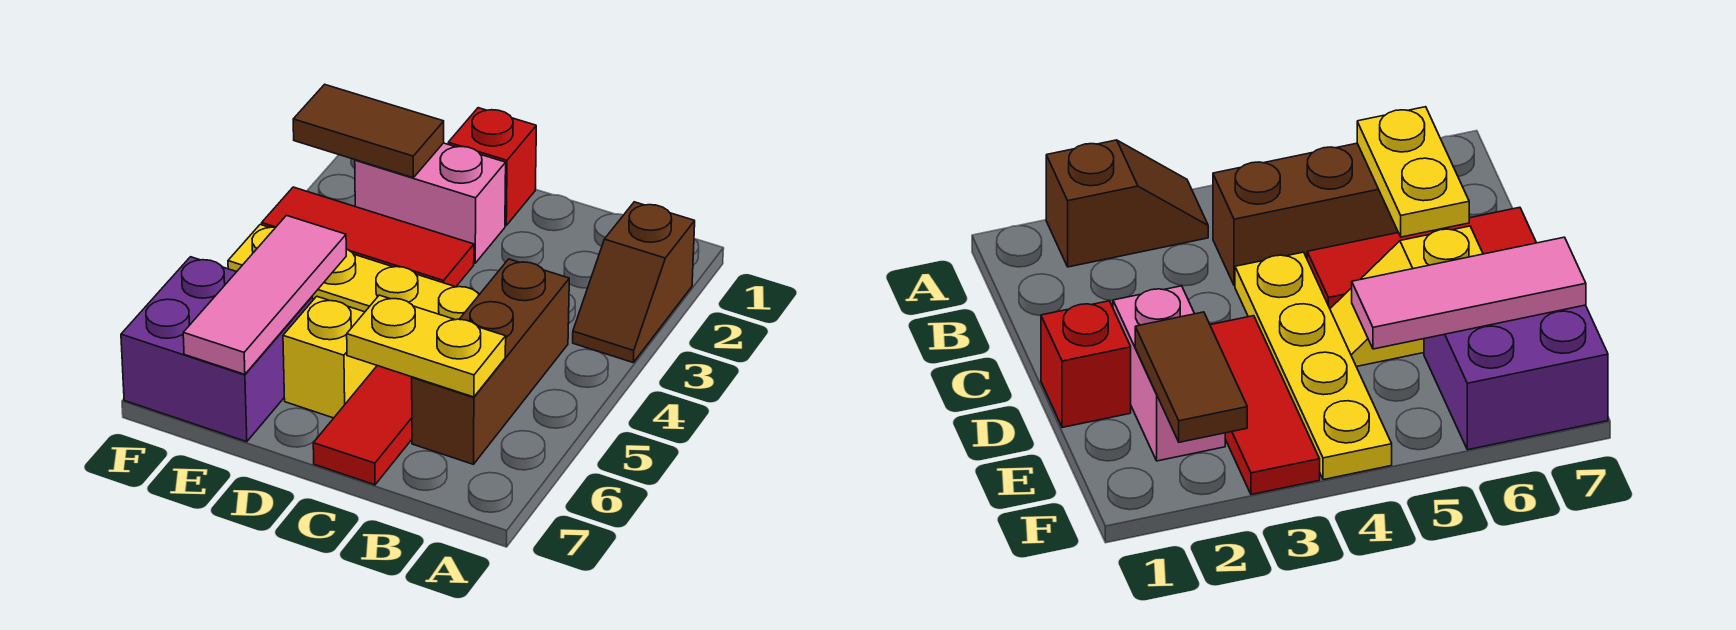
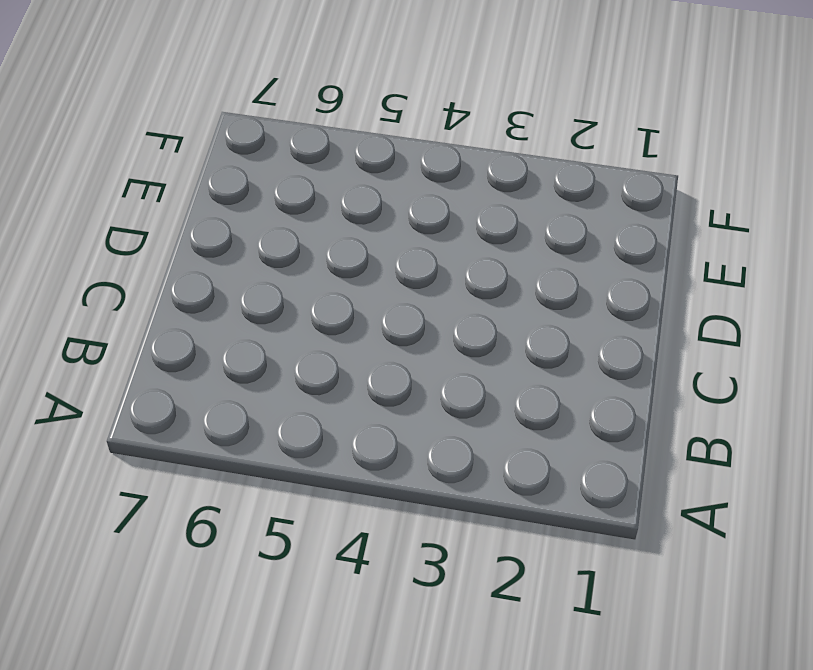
none -> brown slope A2:A3 level 1 top 2
none -> brown brick B4:B6 level 1
none -> yellow plate C4:F4 level 1

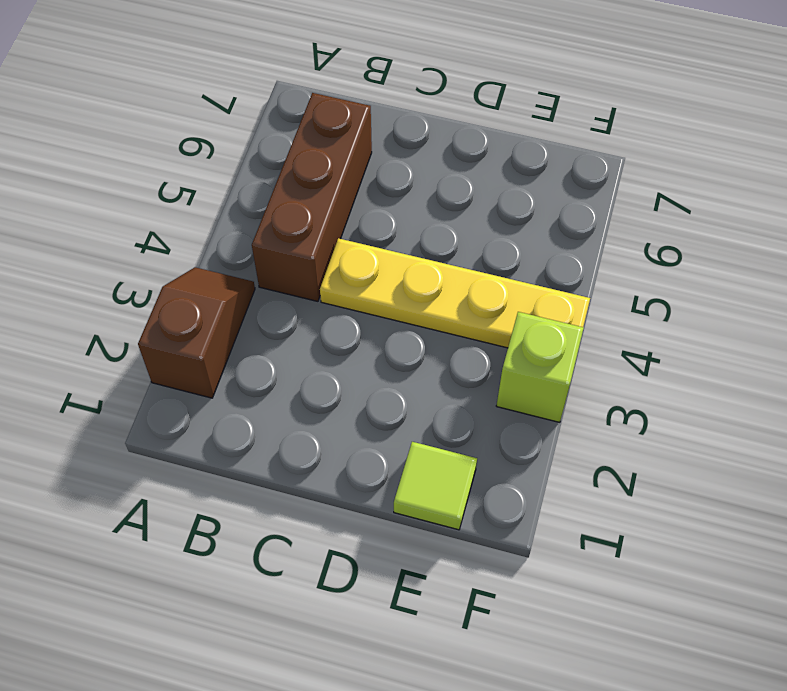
lime tile E1 level 1 -> none
lime brick F3 level 1 -> red tile D3:F3 level 1
none -> red tile C5:C7 level 1
none -> red brick D1 level 1
none -> pink brick D2:E2 level 1

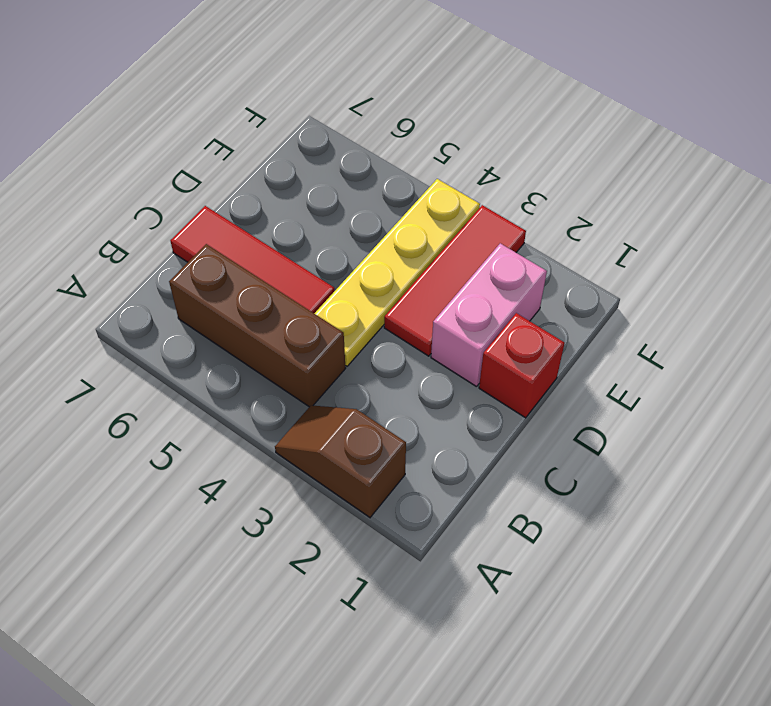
none -> yellow slope D5:D6 level 1 top 6
none -> purple brick E6:F7 level 1
none -> yellow plate B6:C6 level 2

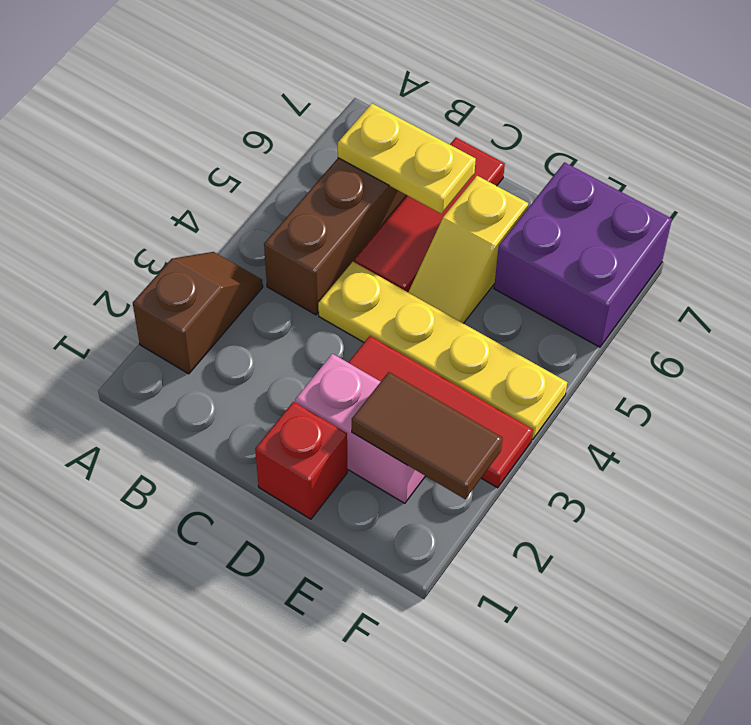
none -> pink tile E5:E7 level 2

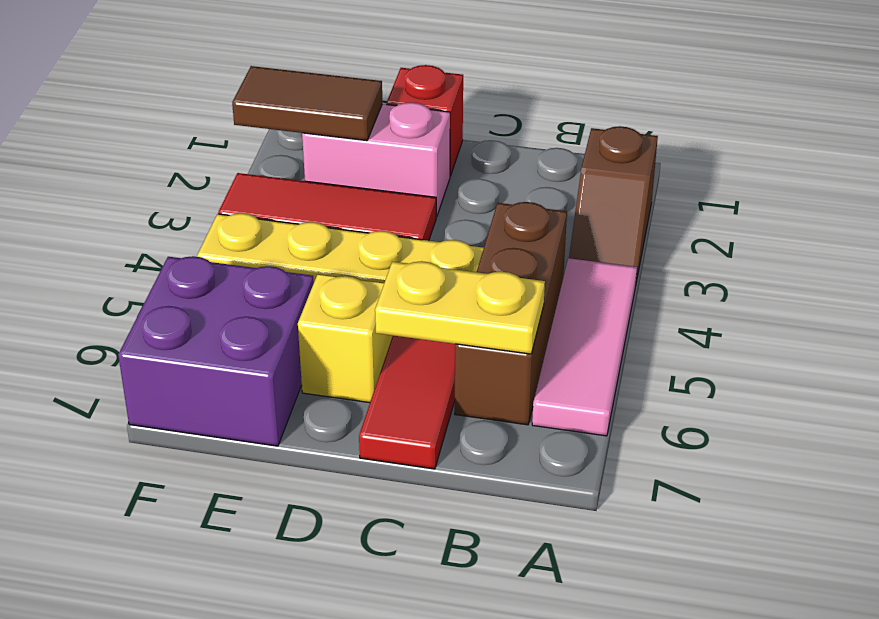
pink tile A4:A6 level 1 -> pink tile E5:E7 level 2

